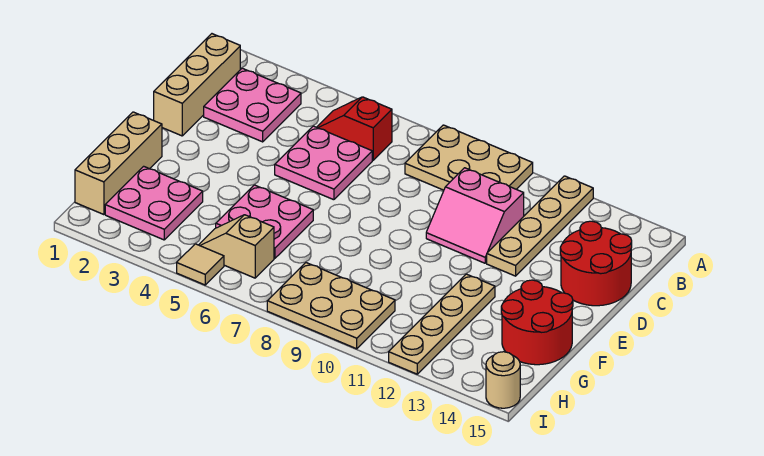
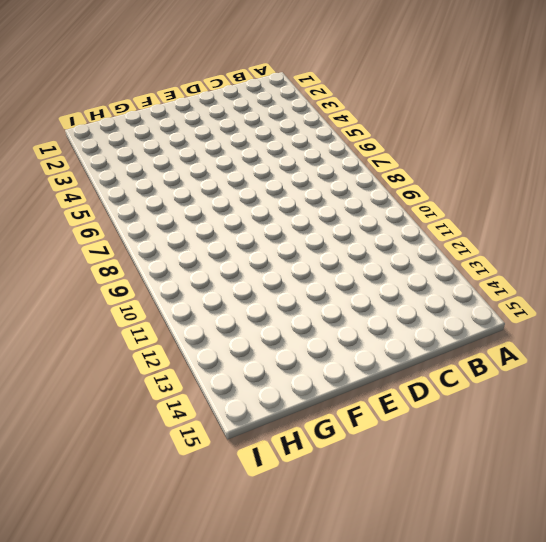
none -> tan plate A8:B10 level 1
none -> tan plate A12:D12 level 1
none -> tan brick B1:D1 level 1

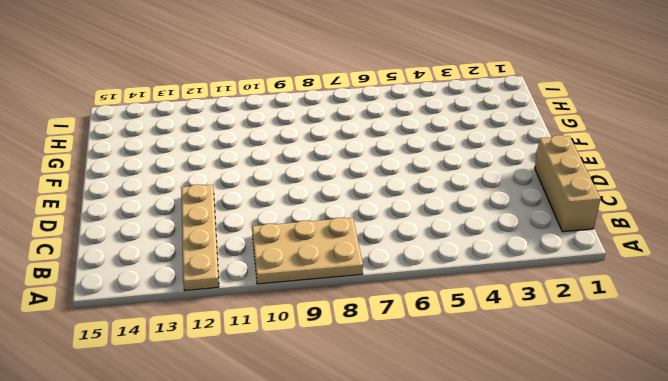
none -> pink plate B2:C3 level 1
none -> red slope B5:B6 level 1 top 6
none -> pink plate C5:D6 level 1

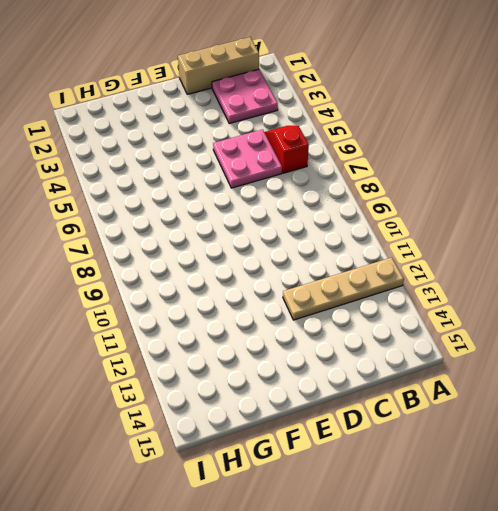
none -> tan plate A8:B10 level 1
none -> pink slope C10:D11 level 1 top C
none -> red round brick C14:D15 level 1

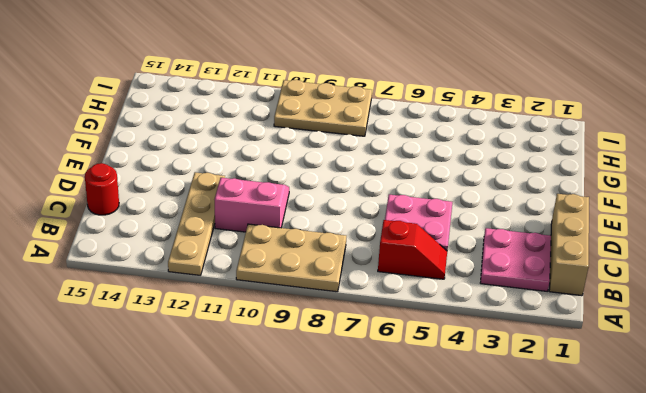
red round brick C15 level 1 -> red round brick C14:D15 level 1
none -> tan brick F1:H1 level 1
none -> pink plate F5:G6 level 1
none -> tan plate F12:I12 level 1

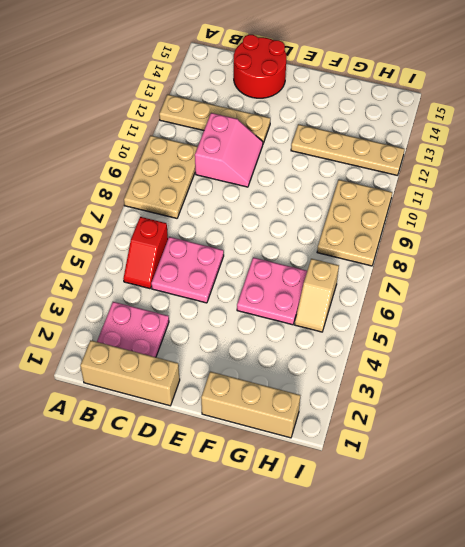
none -> red round brick F14:G15 level 1
none -> pink plate G2:H3 level 1
none -> tan tile I5 level 1

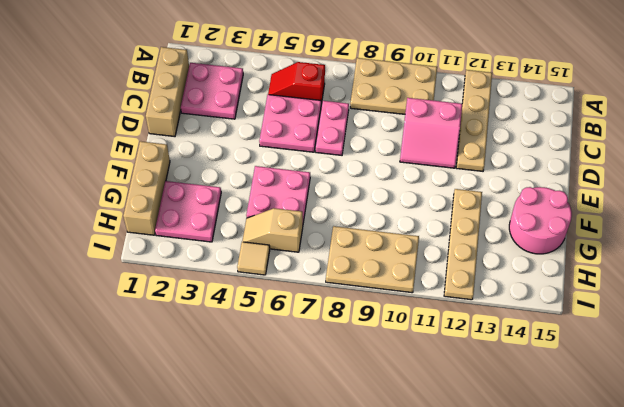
pink plate C7:D7 level 1 -> none
pink round brick F14:G15 level 1 -> red round brick F14:G15 level 1
none -> red round brick C14:D15 level 1
none -> tan round brick I15 level 1

